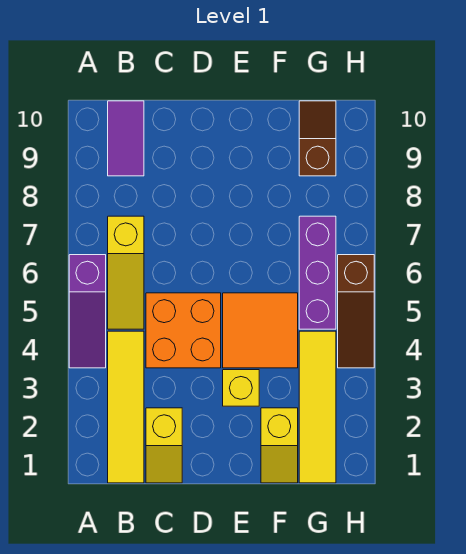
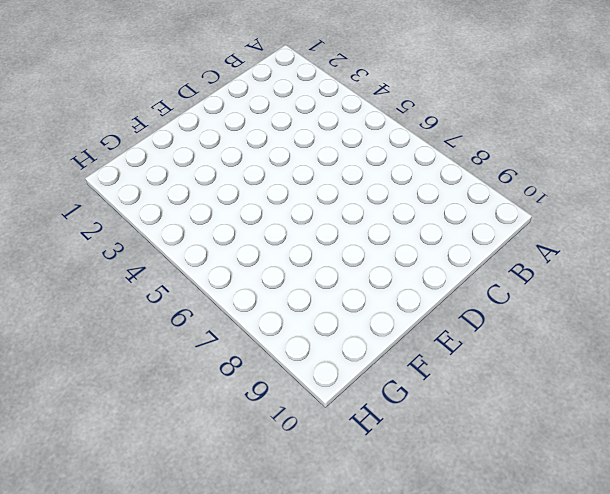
none -> purple slope A4:A6 level 1 top 6
none -> yellow tile B1:B4 level 1
none -> yellow slope B5:B7 level 1 top 7

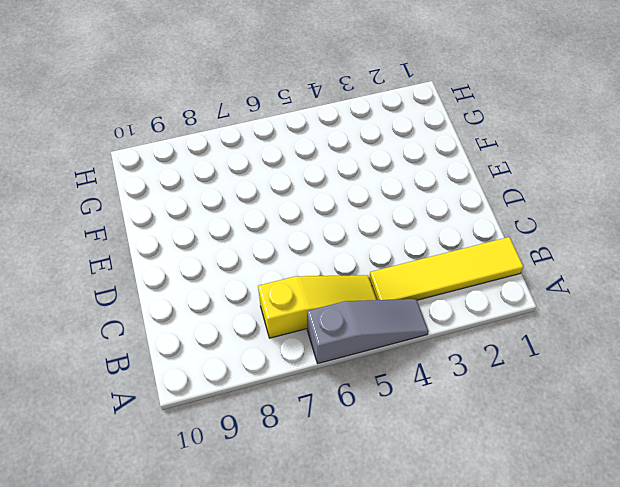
grey slope A4:A6 level 1 top 6 -> purple slope A4:A6 level 1 top 6
none -> purple tile B9:B10 level 1
none -> yellow slope C1:C2 level 1 top 2
none -> orange brick C4:D5 level 1

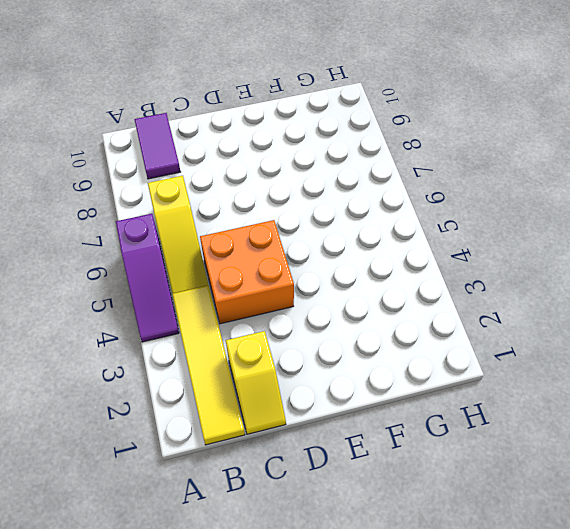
none -> yellow brick E3 level 1
none -> orange tile E4:F5 level 1
none -> yellow slope F1:F2 level 1 top 2

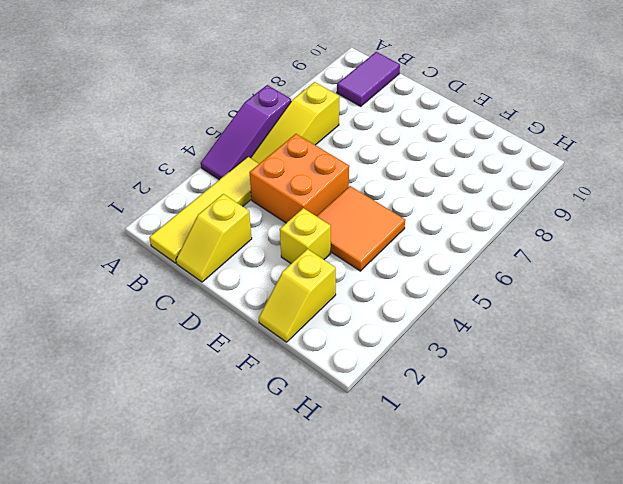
none -> yellow tile G1:G4 level 1
none -> purple brick G5:G7 level 1
none -> brown slope G9:G10 level 1 top 9

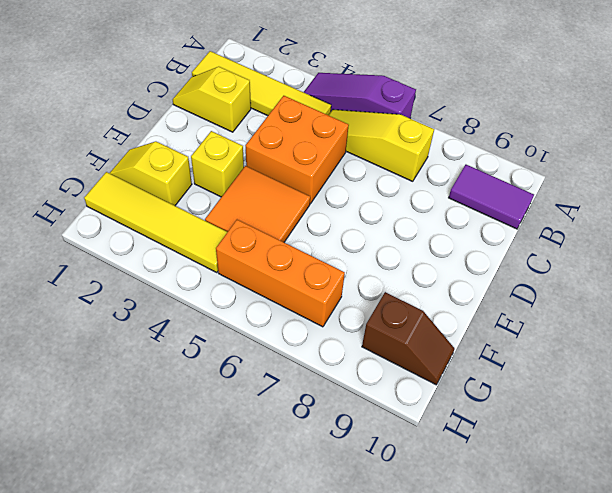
orange brick G5:G7 level 1 -> purple brick G5:G7 level 1
none -> brown slope H4:H6 level 1 top 6

